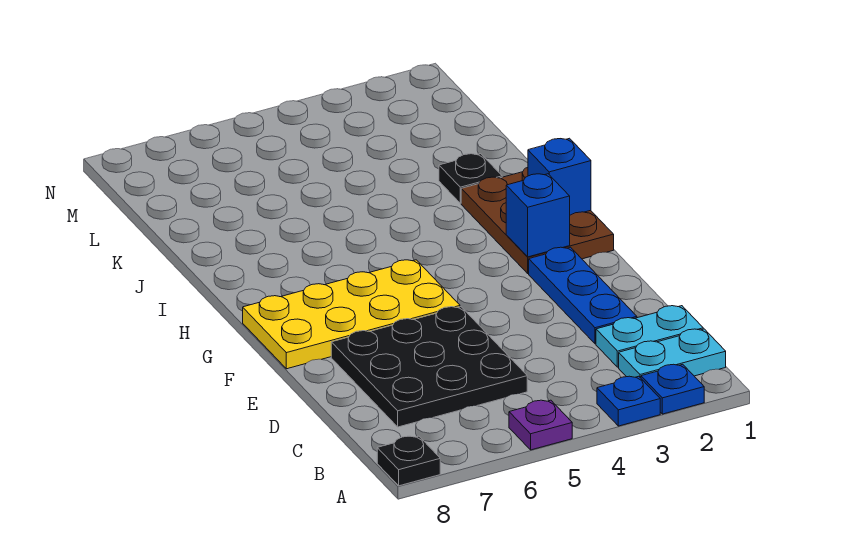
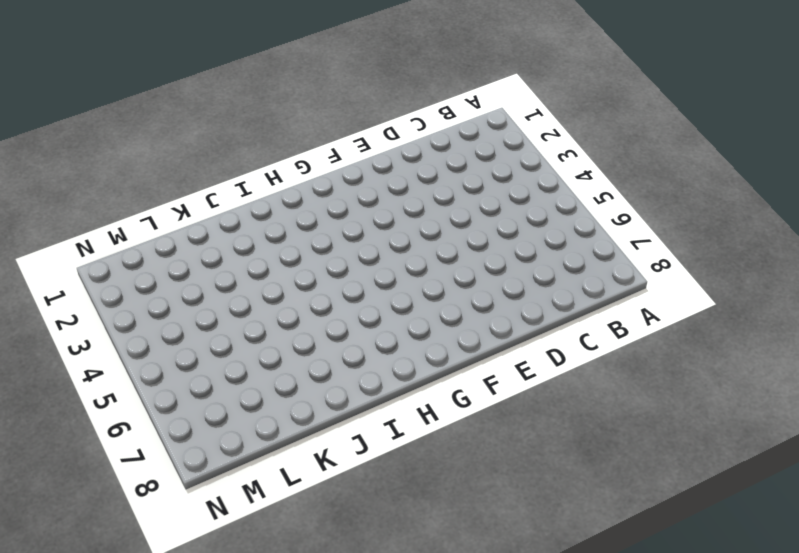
none -> blue plate A2 level 1
none -> blue plate A3 level 1
none -> purple plate A5 level 1

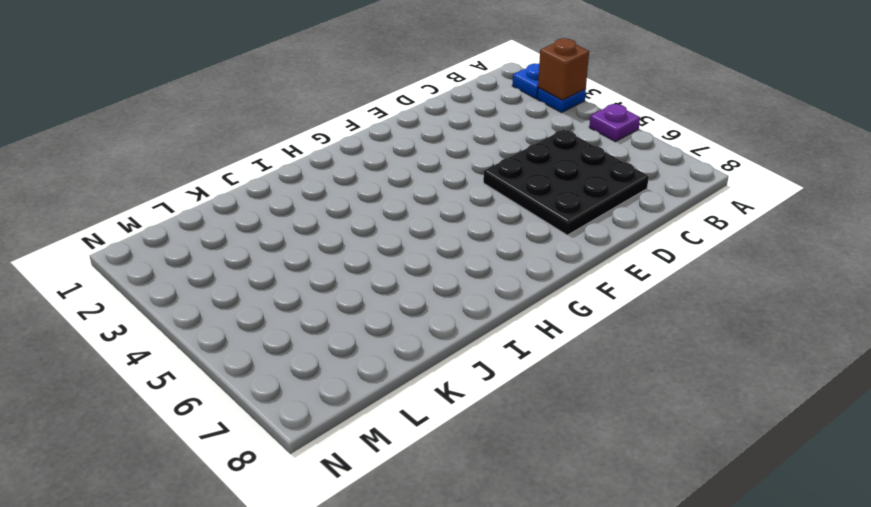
brown brick A3 level 2 -> none
none -> black plate A8 level 1
none -> cyan plate B1:B2 level 1
none -> cyan plate C1:C2 level 1

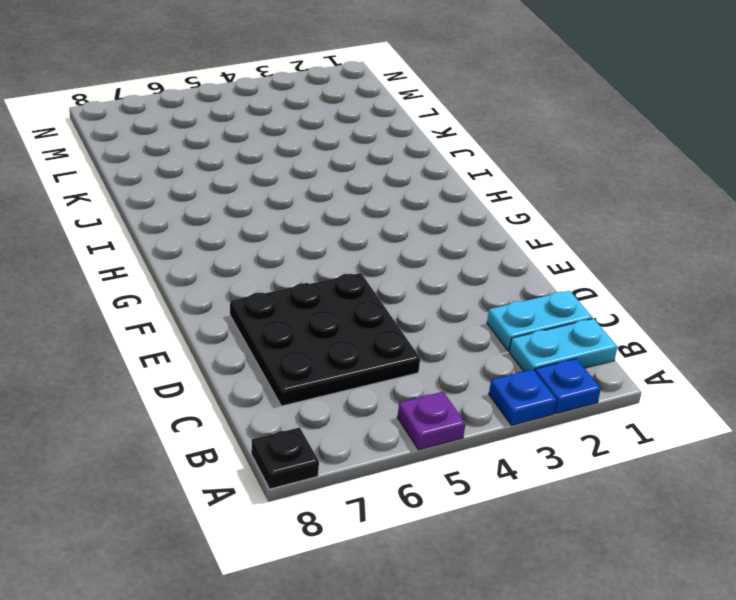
none -> blue plate D2:F2 level 1
none -> yellow plate F5:G8 level 1
none -> brown plate G1:I2 level 1

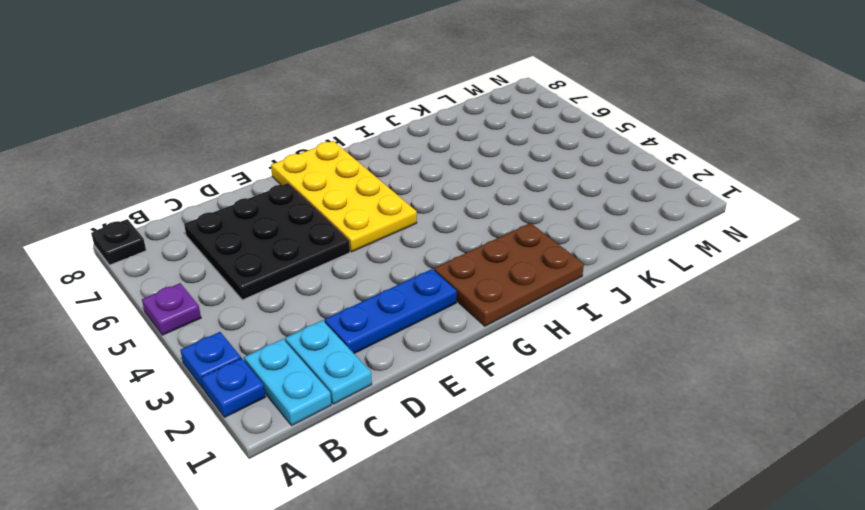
none -> black plate J2 level 1
none -> blue brick G2 level 2
none -> blue brick H1 level 2

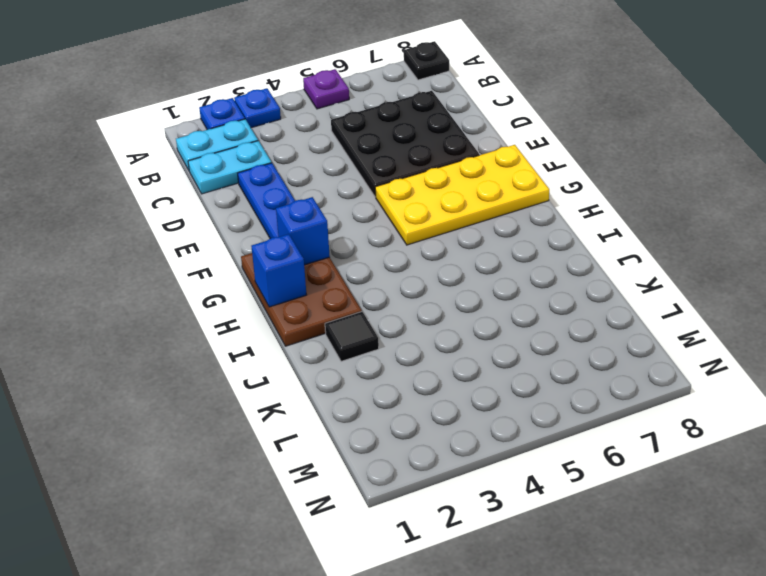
black tile J2 level 1 -> black plate J2 level 1

